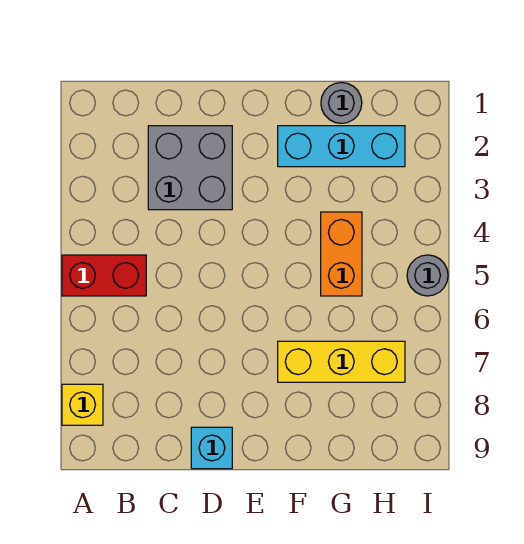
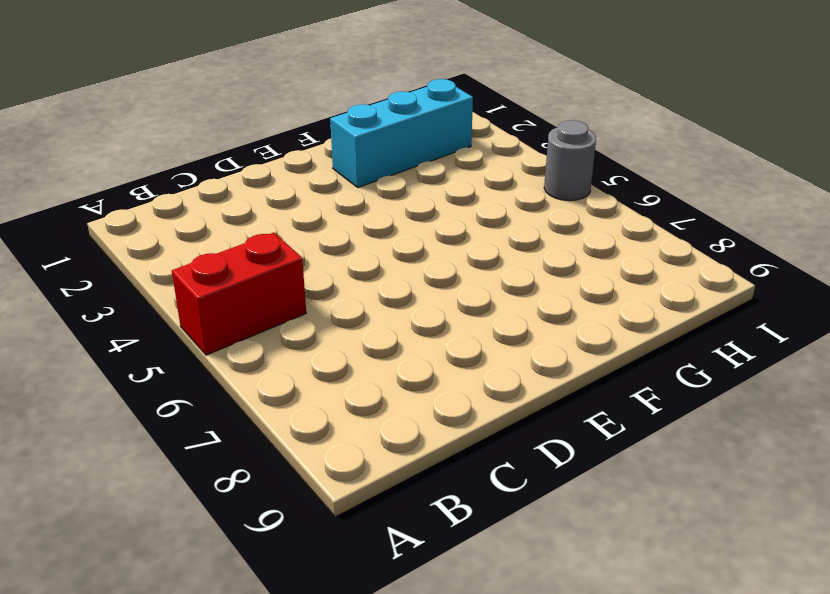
none -> yellow brick A8 level 1
none -> grey brick C2:D3 level 1

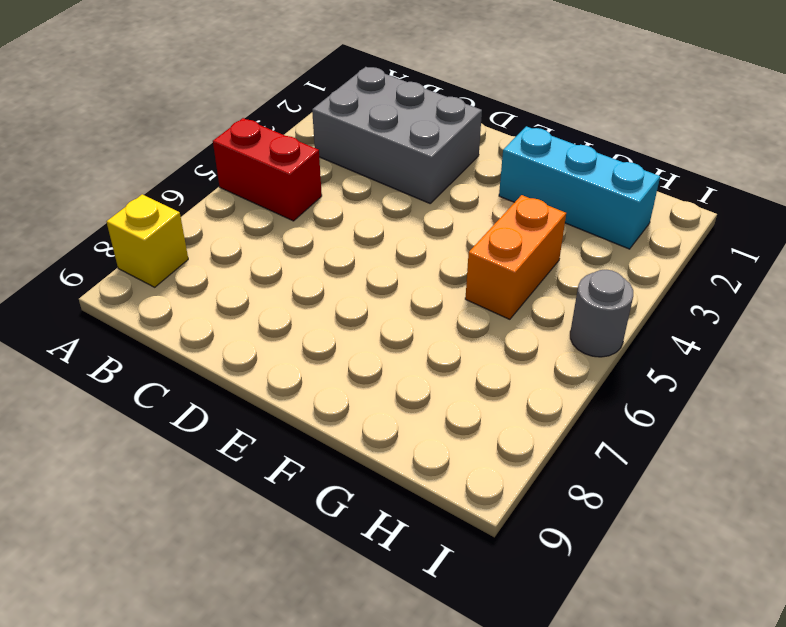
grey brick B2:D3 level 1 -> grey brick C2:D3 level 1
none -> cyan brick D9 level 1
none -> yellow brick F7:H7 level 1

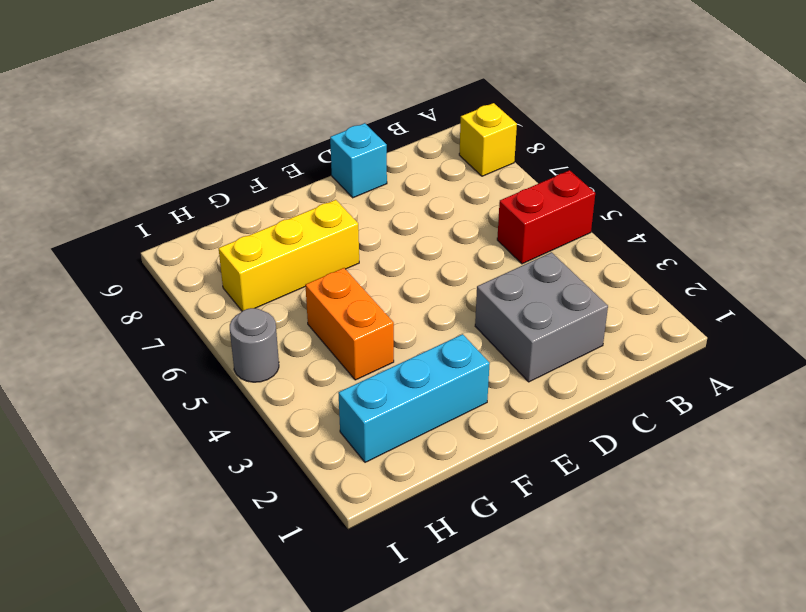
none -> grey round brick G1 level 1

